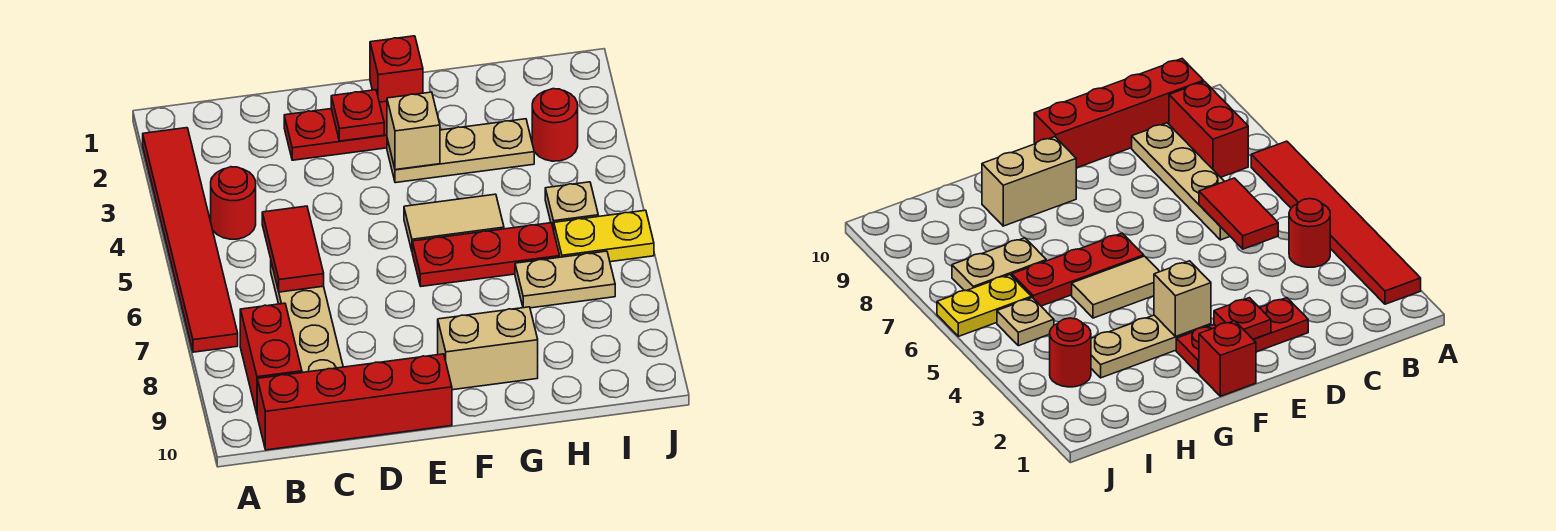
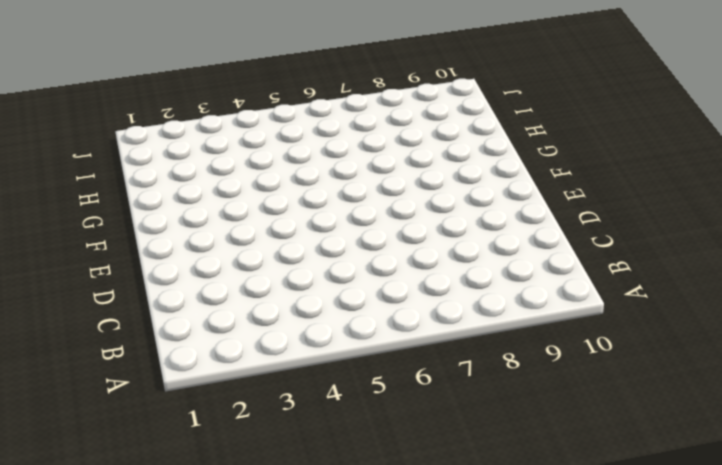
none -> red tile A2:A7 level 1
none -> red round brick B4 level 1
none -> red brick B8:B9 level 1

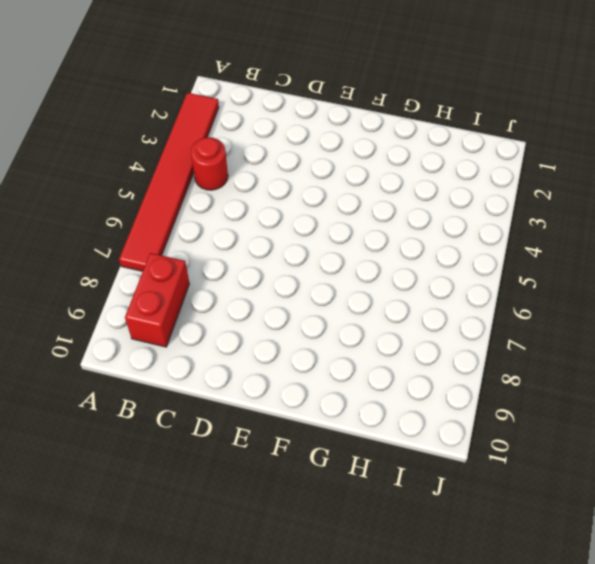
none -> red brick B10:E10 level 1
none -> tan plate C6:C9 level 1
none -> red plate D2:F2 level 1

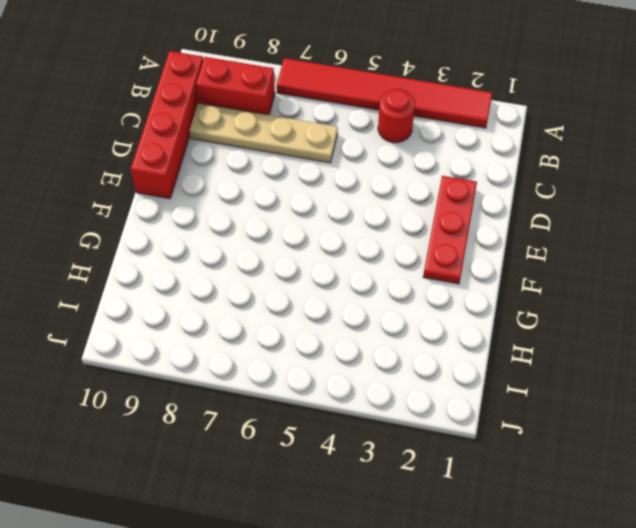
none -> red brick F1 level 1
none -> tan plate F3:H3 level 1
none -> tan tile F5:G5 level 1

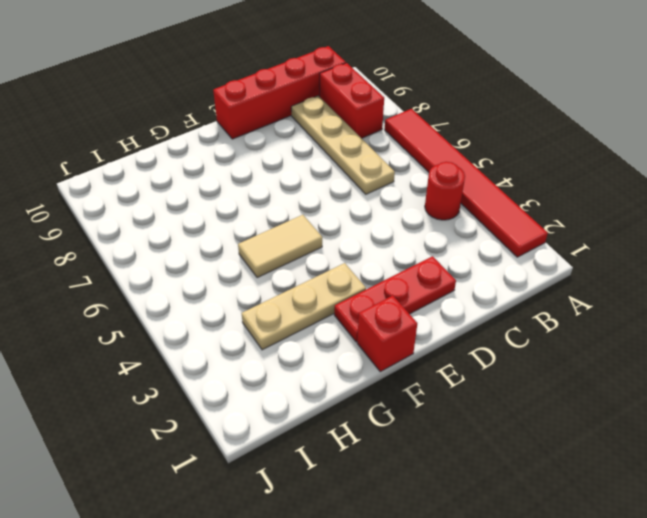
none -> red plate F6:H6 level 1
none -> tan brick F9:G9 level 1
none -> tan plate H7:I7 level 1

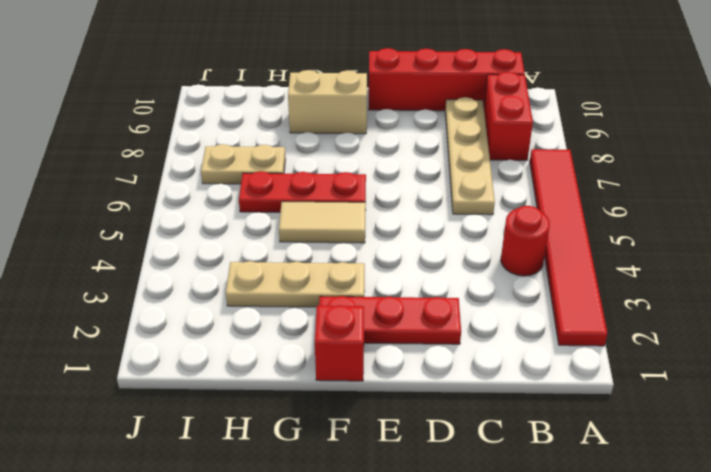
none -> red round brick I3 level 1
none -> tan plate I5 level 1
none -> yellow plate I6:J6 level 1

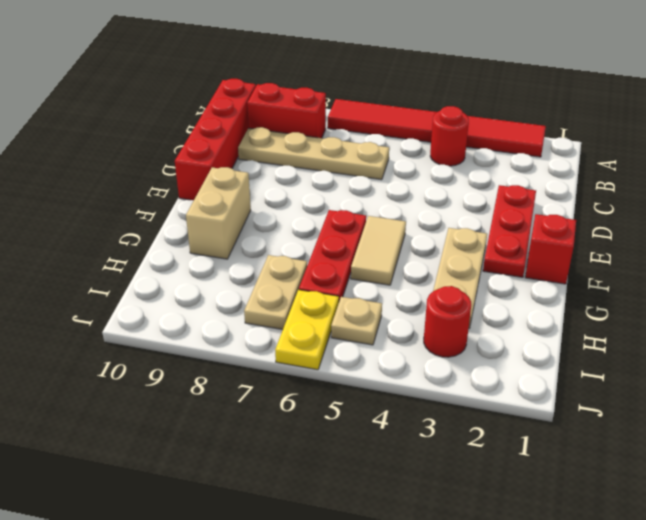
none -> red tile C5:C6 level 2
none -> red plate E2 level 2
none -> tan brick F3 level 2

